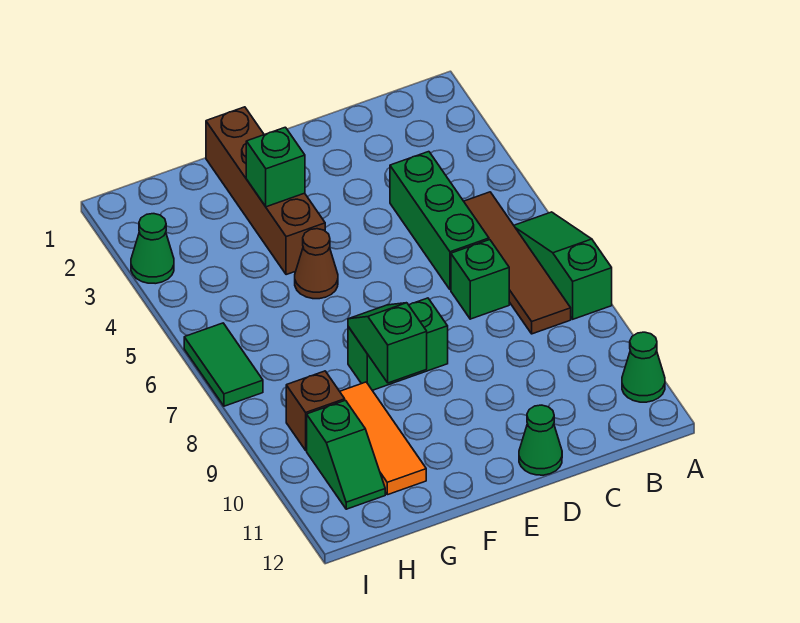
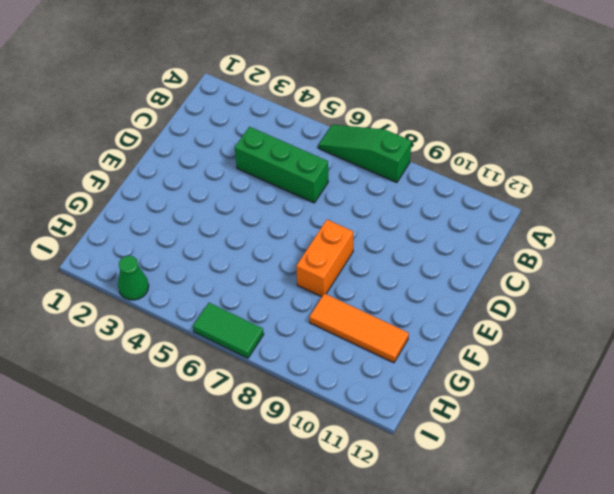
orange brick E8:F8 level 1 -> green brick E8:F8 level 1
none -> green cone A11 level 1
none -> brown tile B5:B8 level 1
none -> green brick C7 level 1

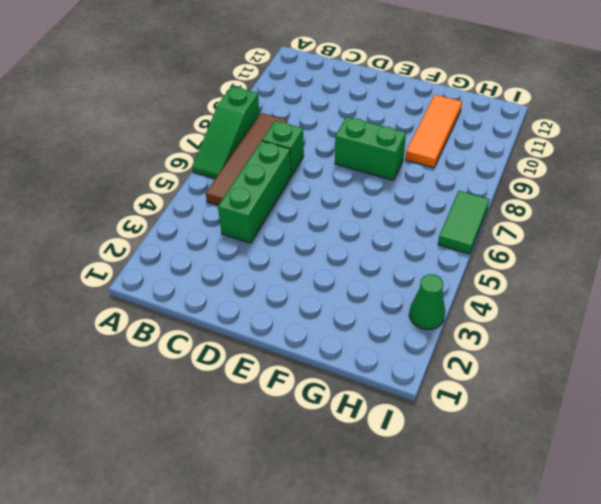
none -> green cone A11 level 1
none -> green cone D12 level 1
none -> brown brick F1:F4 level 1

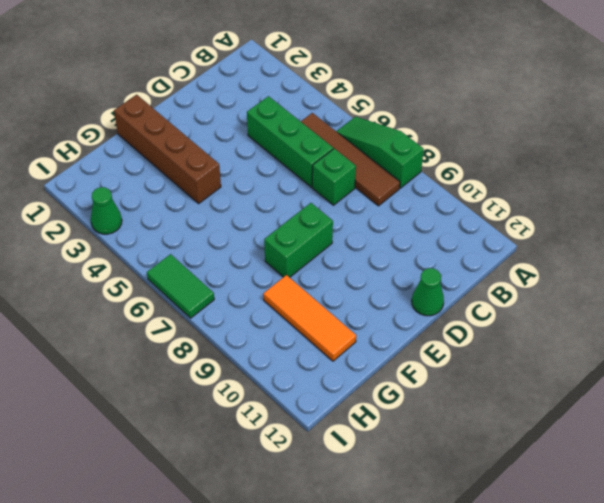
none -> green cone A11 level 1
none -> brown cone F5 level 1
none -> brown brick H9 level 1

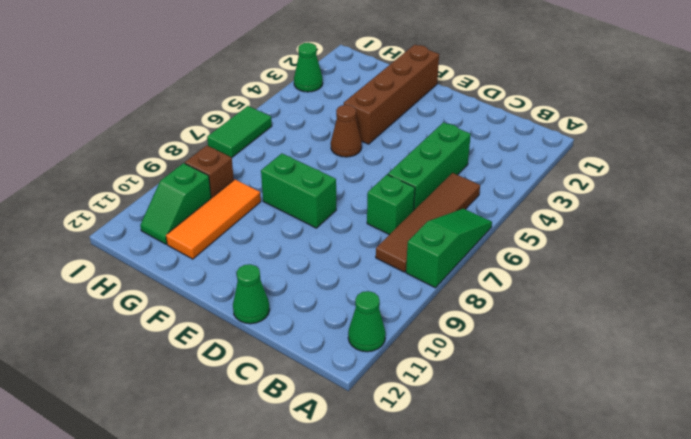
none -> green brick F3 level 2
none -> green slope F8:F9 level 2 top 9

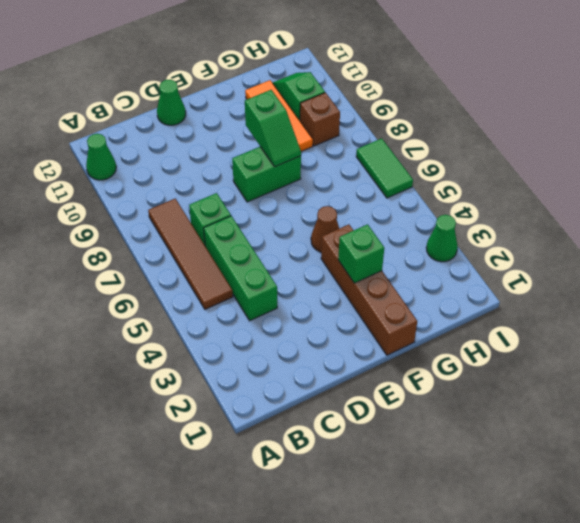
none -> green slope A6:A8 level 1 top 8

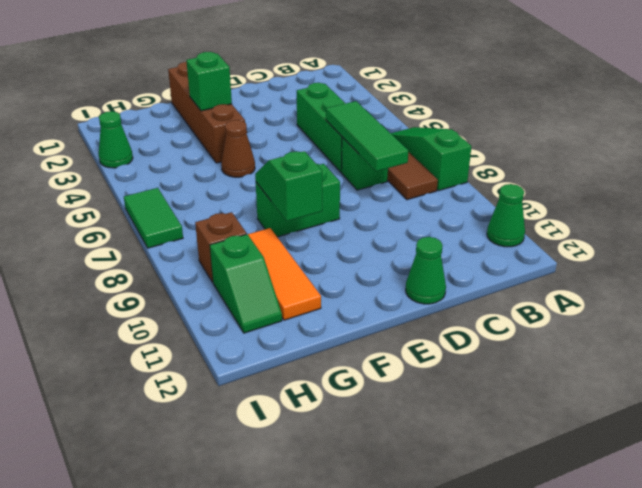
green tile C6:C8 level 2 -> none

